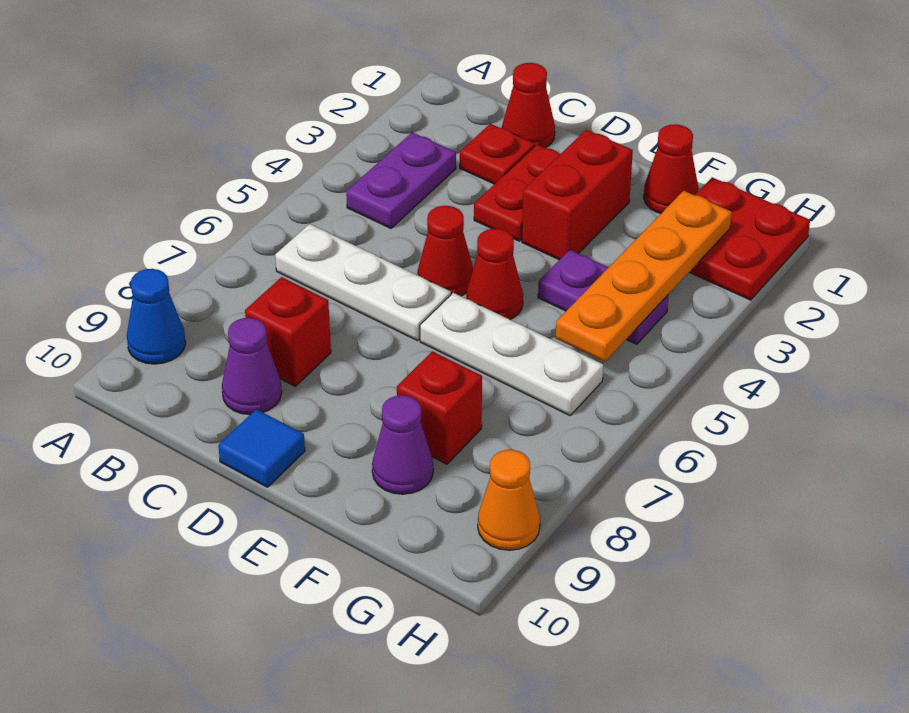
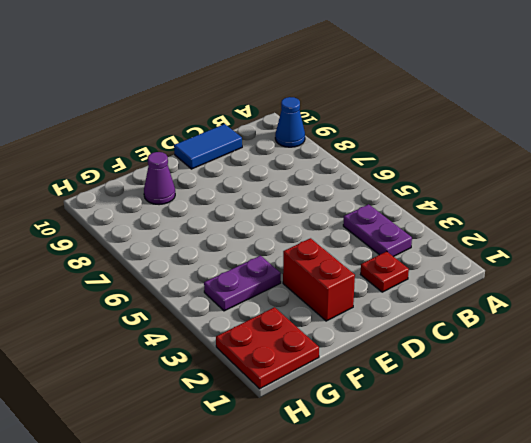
blue tile C10:D10 level 1 -> blue tile D10 level 1
none -> white plate B6:D6 level 1
none -> red cone C1 level 1
none -> red brick C8 level 1

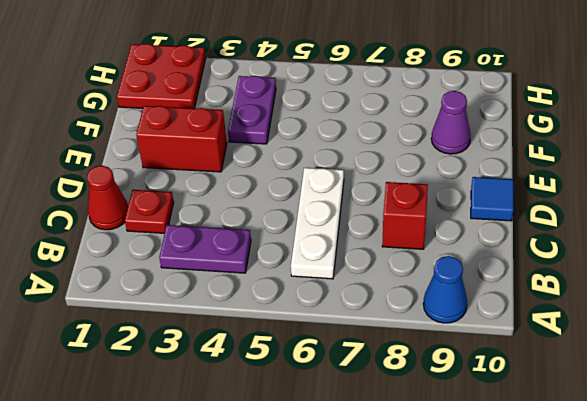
none -> purple cone C9 level 1
none -> red plate D2:D3 level 1
none -> red cone D5 level 1

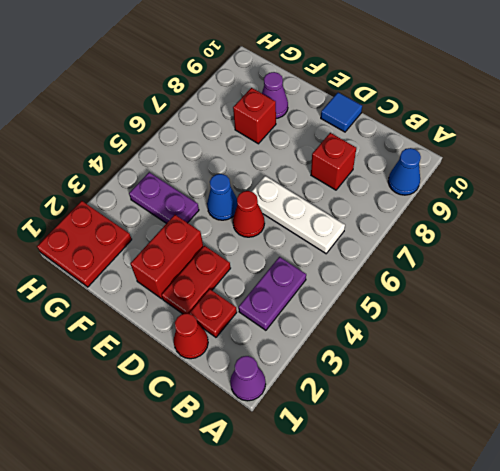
purple cone A1 level 1 -> purple cone C9 level 1
blue cone E5 level 1 -> red cone E5 level 1
none -> white plate E6:G6 level 1
none -> red cone F1 level 1
none -> orange cone H9 level 1

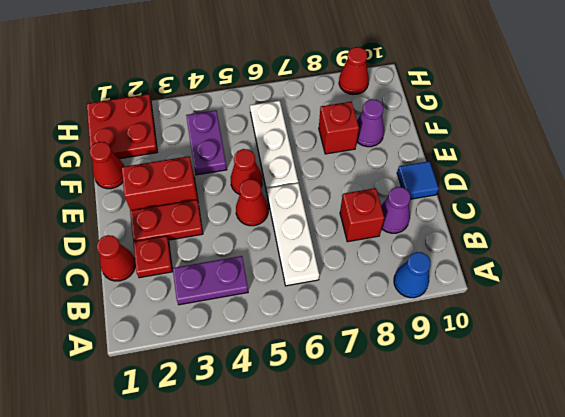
red cone H9 level 1 -> orange cone H9 level 1
none -> orange plate G2:G5 level 2

